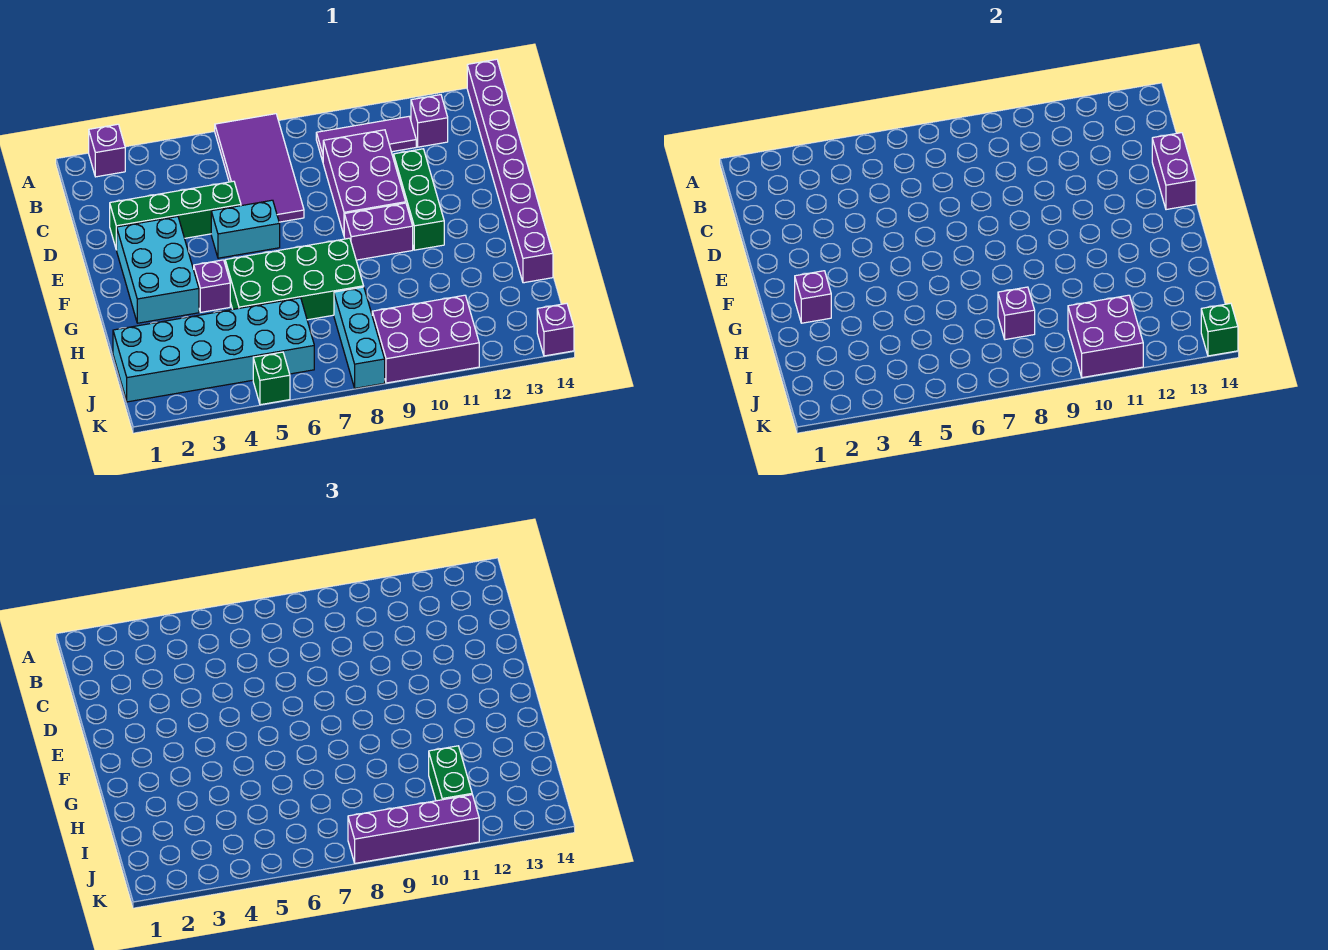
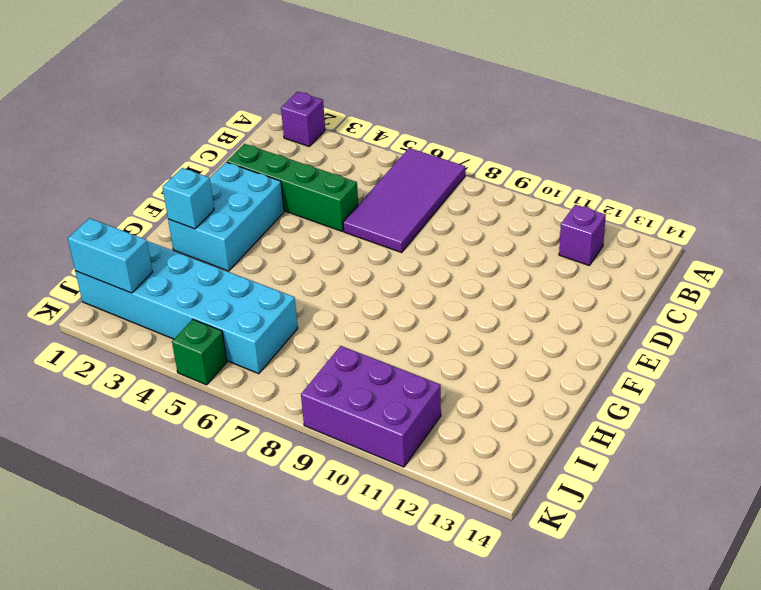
cyan brick G2 level 2 -> purple brick G2 level 2
cyan brick J1:J2 level 2 -> cyan brick E5:E6 level 1
none -> purple brick A14:H14 level 1
none -> purple tile B9:B11 level 1
none -> purple brick C9:E10 level 1

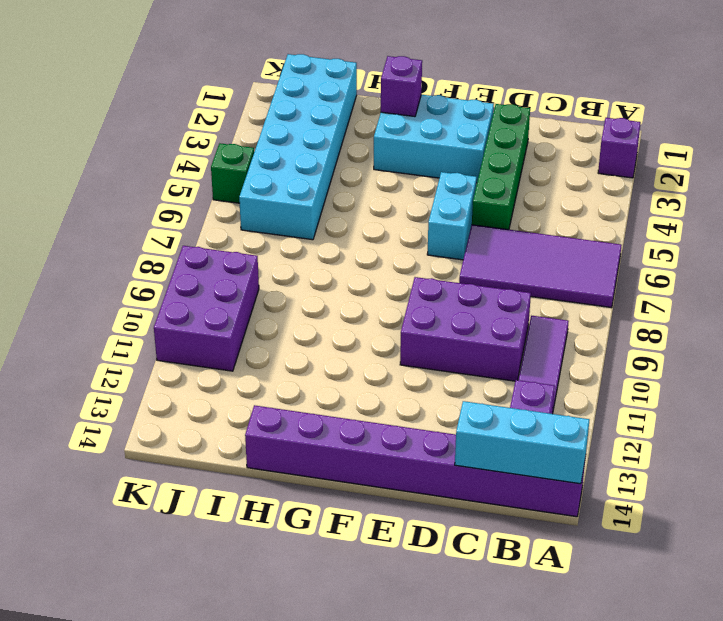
cyan brick A14:C14 level 2 -> cyan brick I8:K8 level 1
none -> green brick D11:F11 level 1
none -> purple brick F9:F10 level 1
none -> purple brick G4 level 1

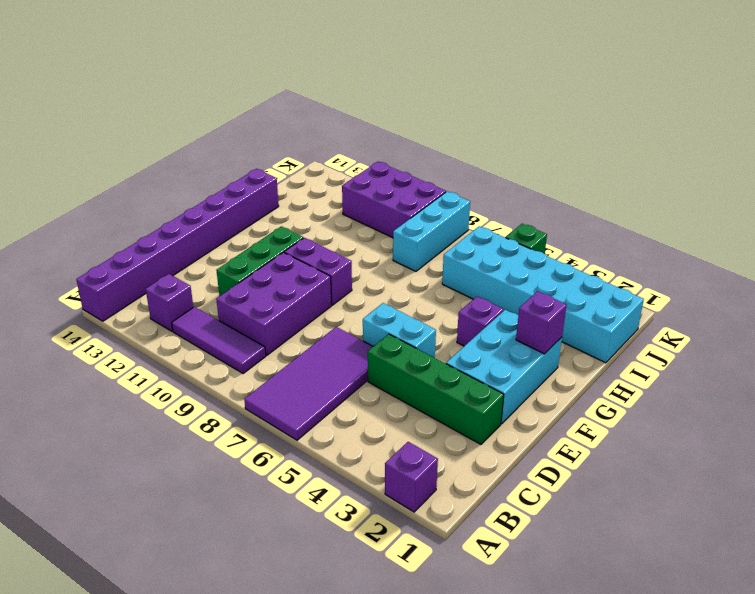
none -> green brick G5:H8 level 1
none -> purple brick K14 level 1
none -> purple brick D14:E14 level 2

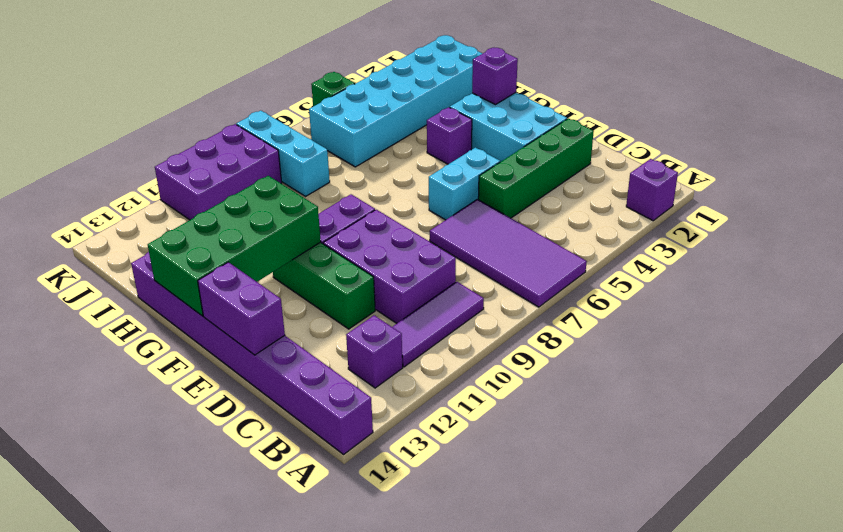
green brick F11:G14 level 2 -> green brick G5:H8 level 1
none -> purple brick K14 level 1
none -> purple brick I8 level 2
none -> purple brick J10:K11 level 2

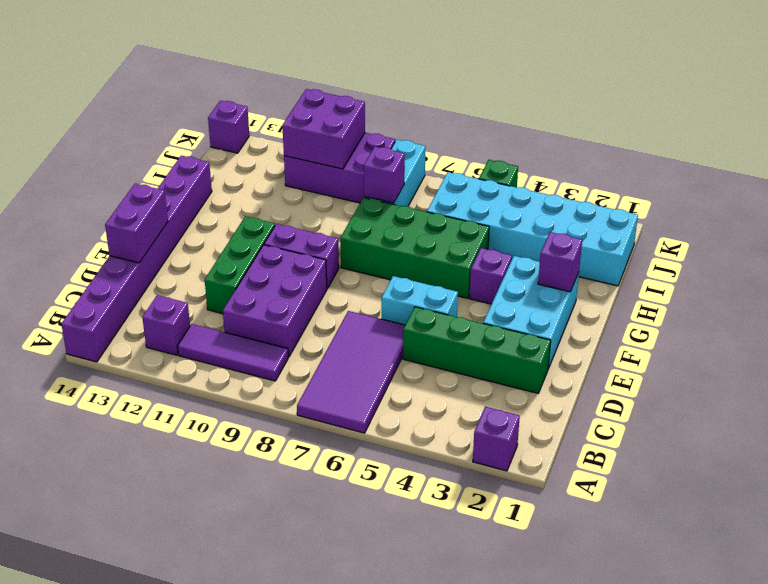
none -> green brick K14 level 2
none -> green brick I11:J11 level 3
none -> purple brick K8:K11 level 3

